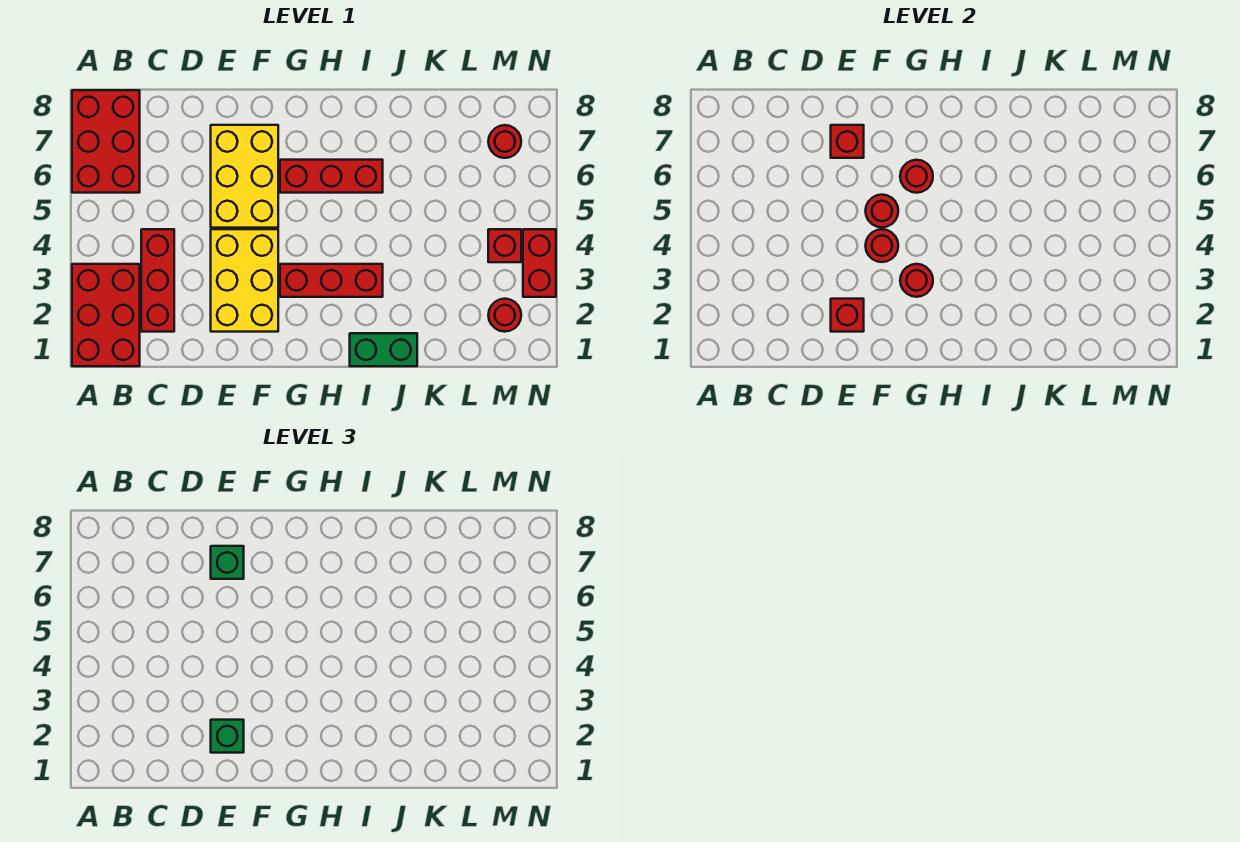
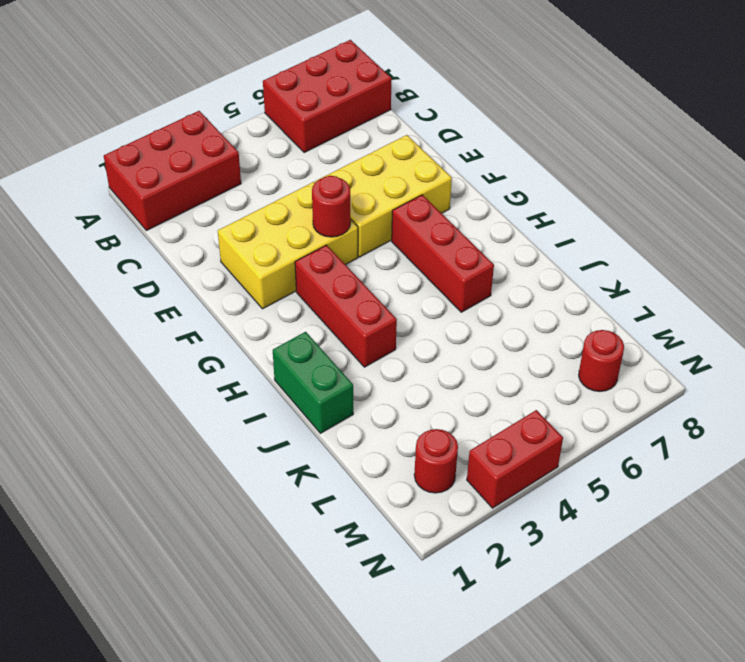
none -> red brick C2:C4 level 1
none -> red brick M4 level 1
none -> red brick E2 level 2

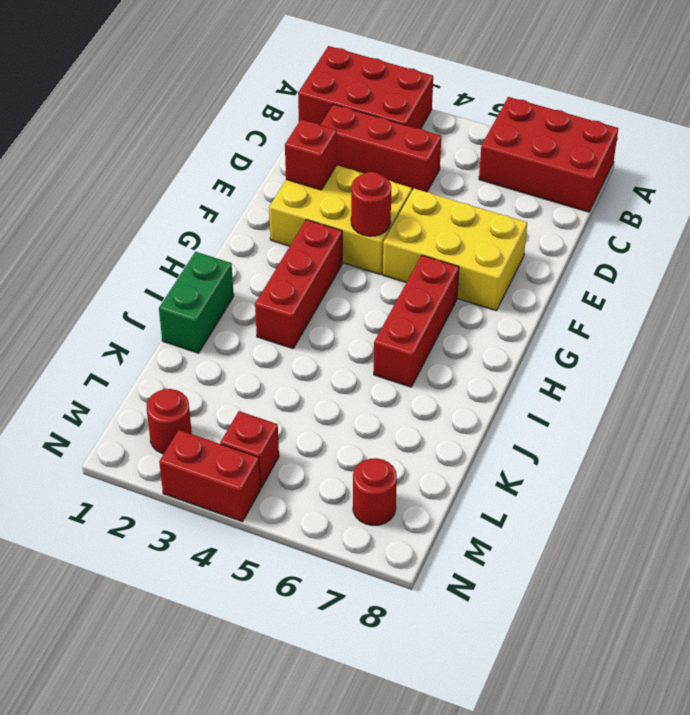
none -> red brick E7 level 2
none -> red round brick F5 level 2
none -> red round brick G3 level 2

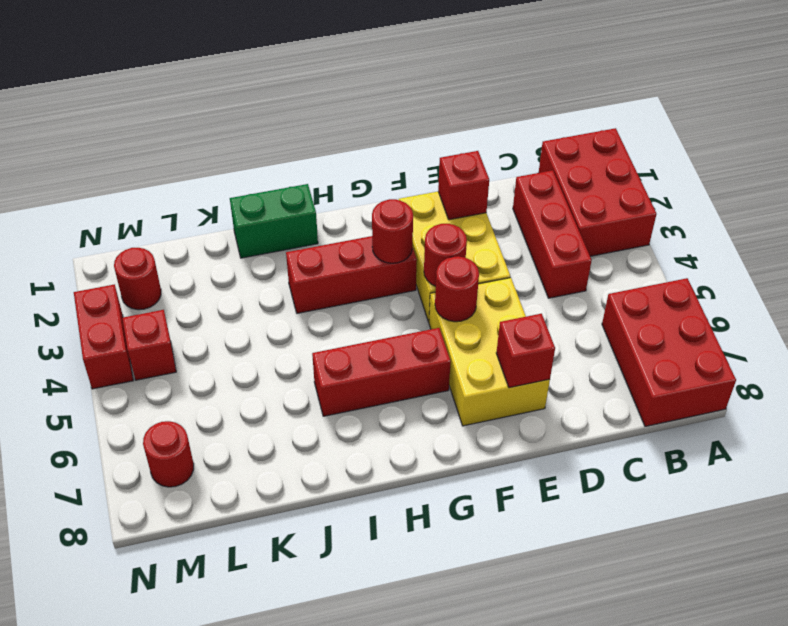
none -> red round brick G6 level 2
none -> green brick E2 level 3
none -> green brick E7 level 3

